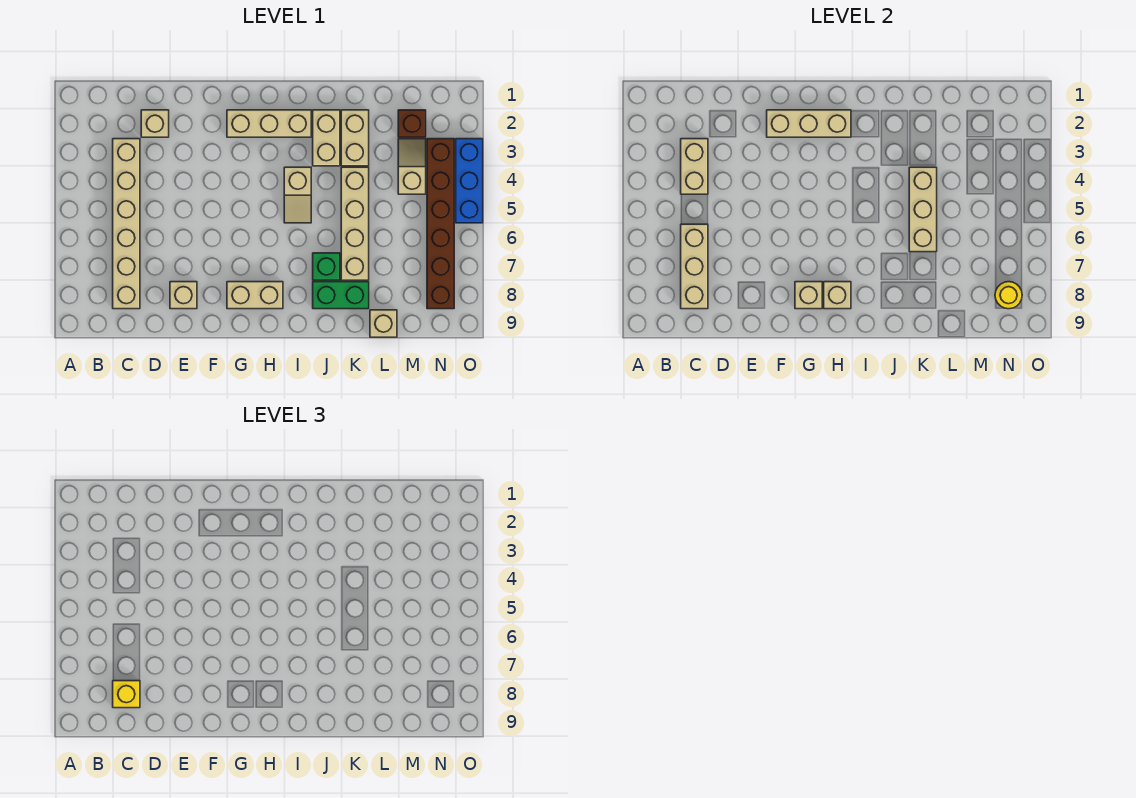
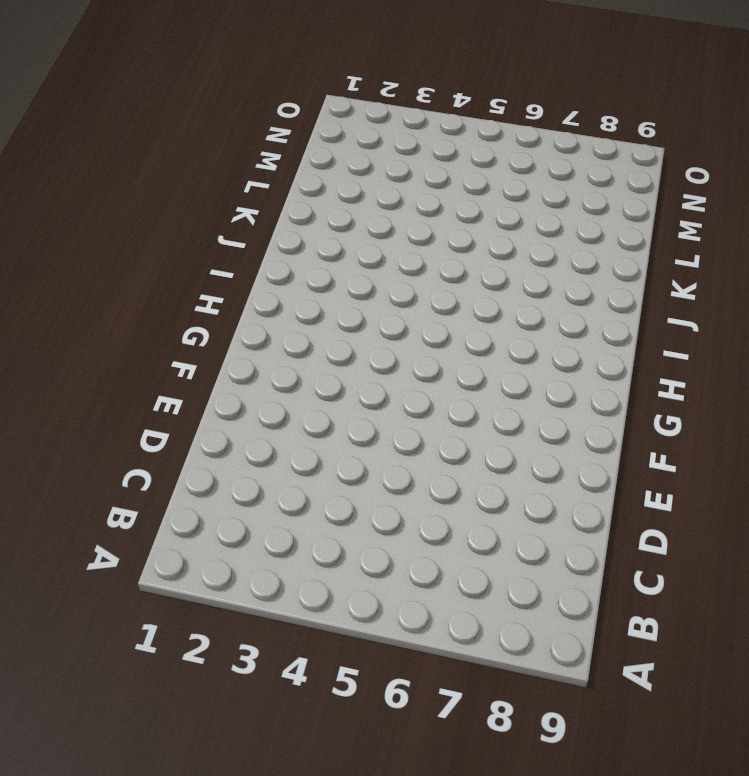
none -> tan brick C3:C8 level 1
none -> tan brick D2 level 1
none -> tan brick E8 level 1

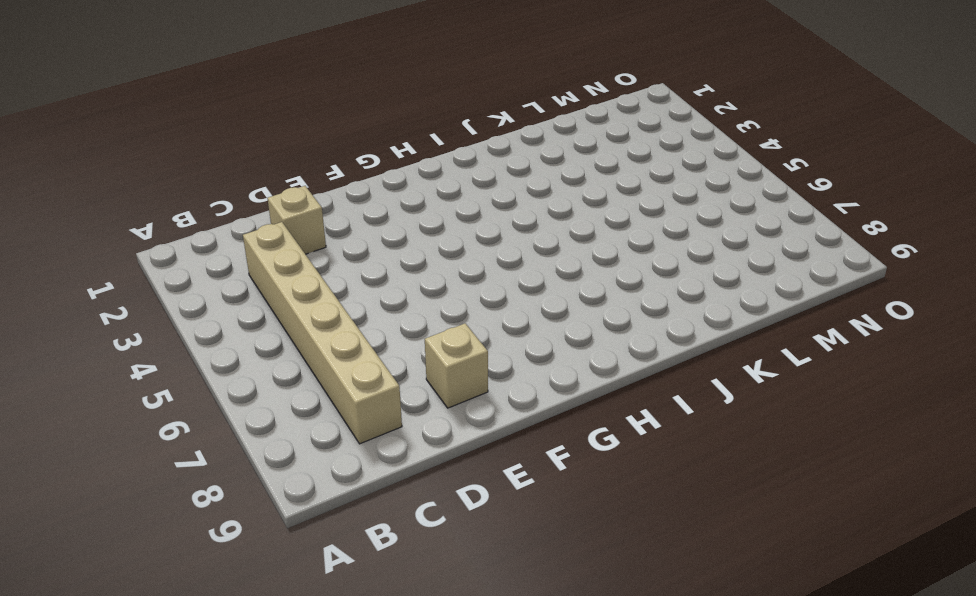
none -> tan brick G2:I2 level 1
none -> tan brick G8:H8 level 1
none -> tan slope I4:I5 level 1 top 4

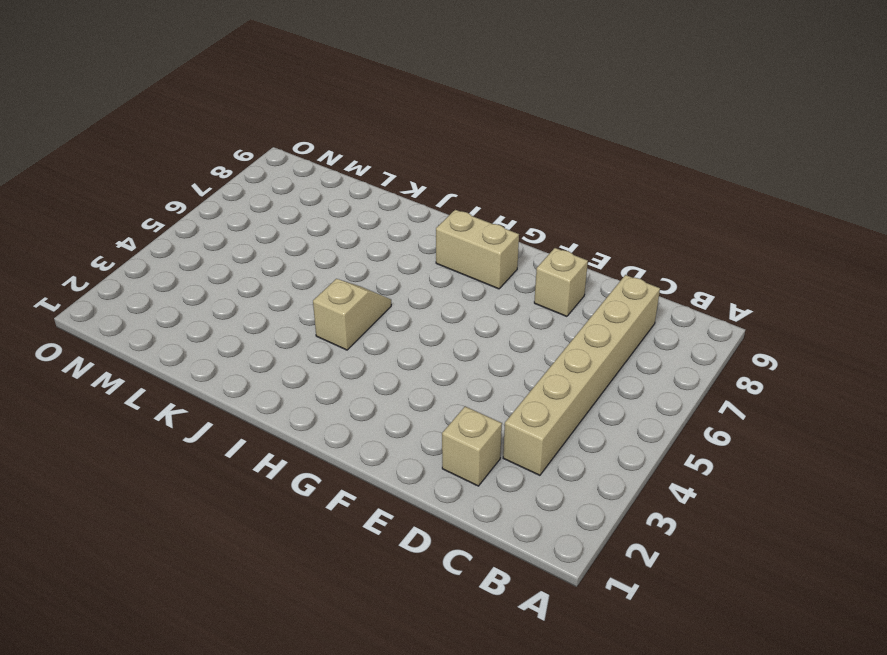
none -> tan brick G2:I2 level 1
none -> tan brick J2:J3 level 1
none -> green brick J7 level 1

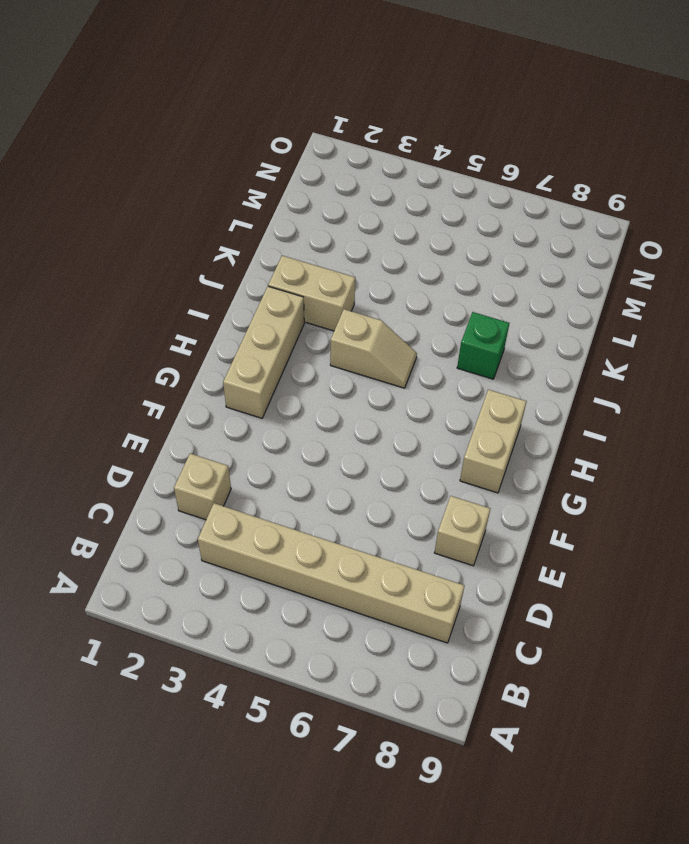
none -> green brick J8:K8 level 1
none -> tan brick K2:K3 level 1
none -> tan brick K4:K7 level 1

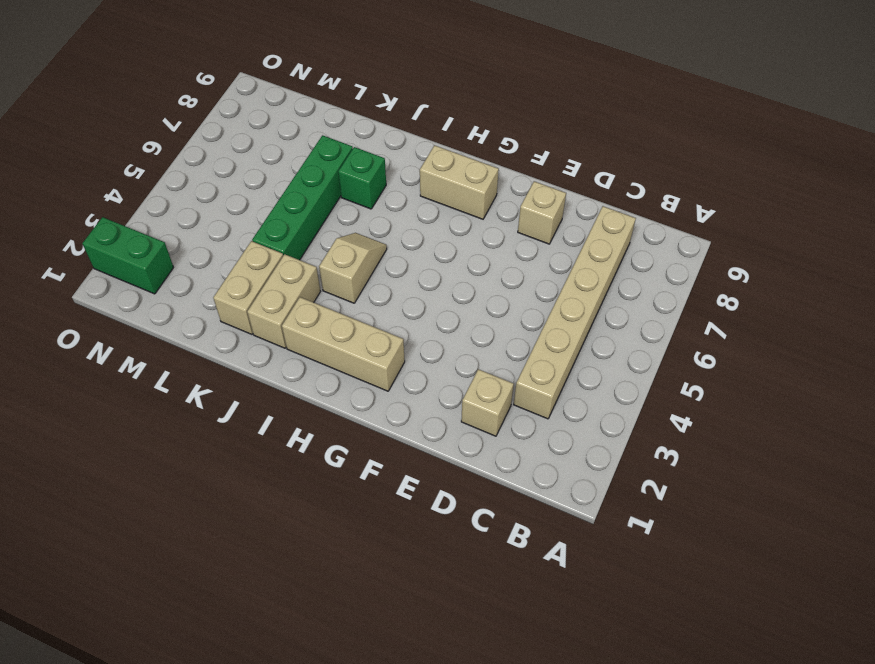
green brick K4:K7 level 1 -> tan brick K4:K7 level 1
green brick N2:O2 level 1 -> green brick J8:K8 level 1
none -> tan brick L9 level 1
none -> brown brick M2 level 1
none -> tan slope M3:M4 level 1 top 4

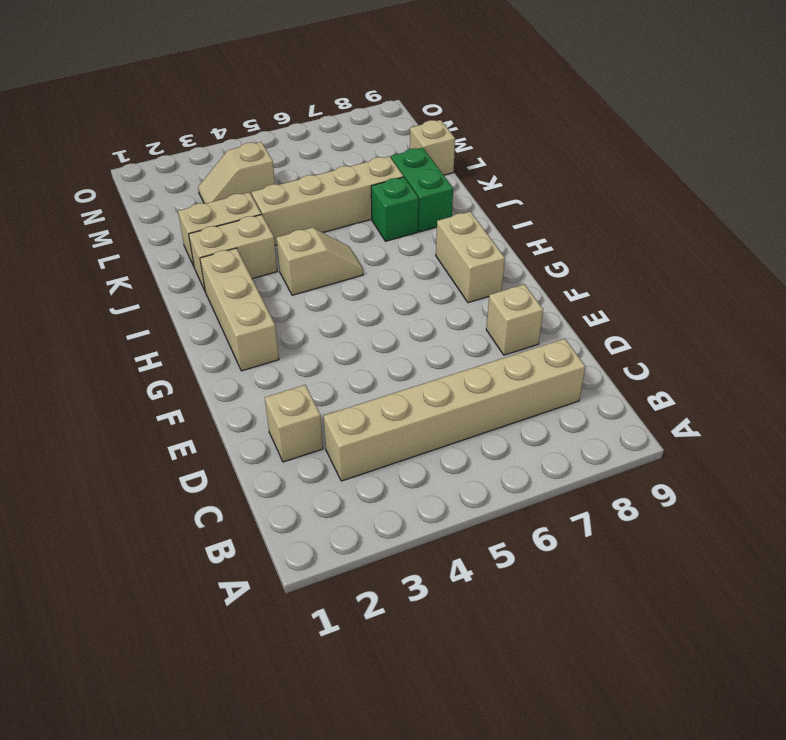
none -> brown brick M2 level 1
none -> brown brick N3:N8 level 1
none -> blue brick O3:O5 level 1

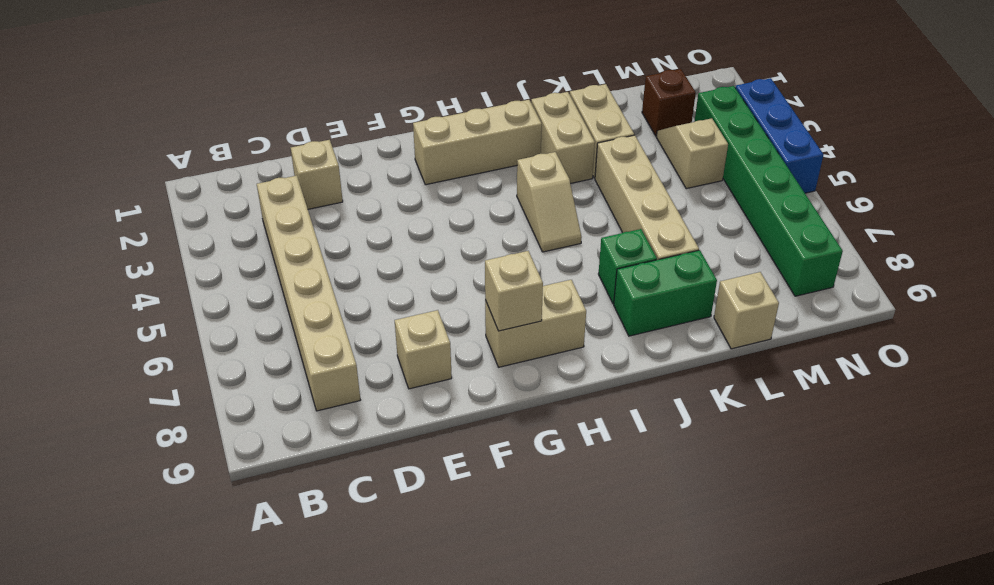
green brick N3:N8 level 1 -> brown brick N3:N8 level 1
none -> tan brick C3:C4 level 2
none -> tan brick C6:C8 level 2
none -> tan brick F2:H2 level 2

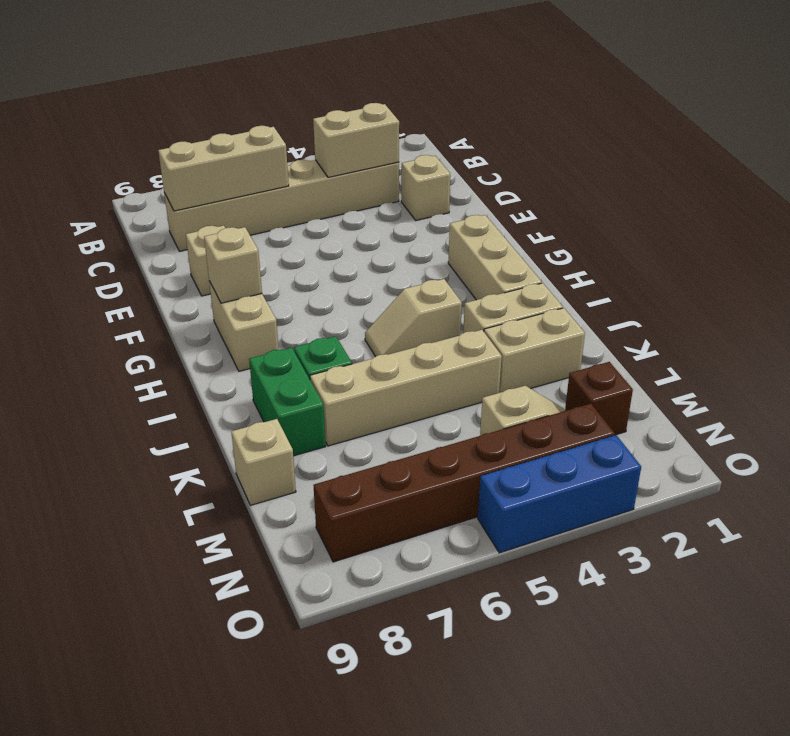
none -> tan brick F2:H2 level 2
none -> tan brick H8 level 2
none -> tan brick K4:K6 level 2

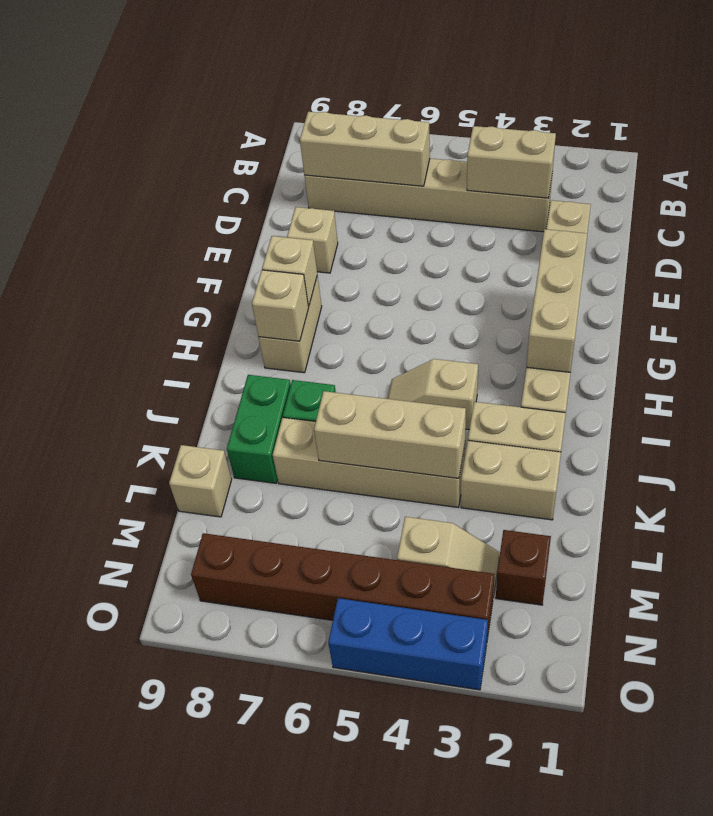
none -> yellow round brick N8 level 2
none -> yellow brick C8 level 3

